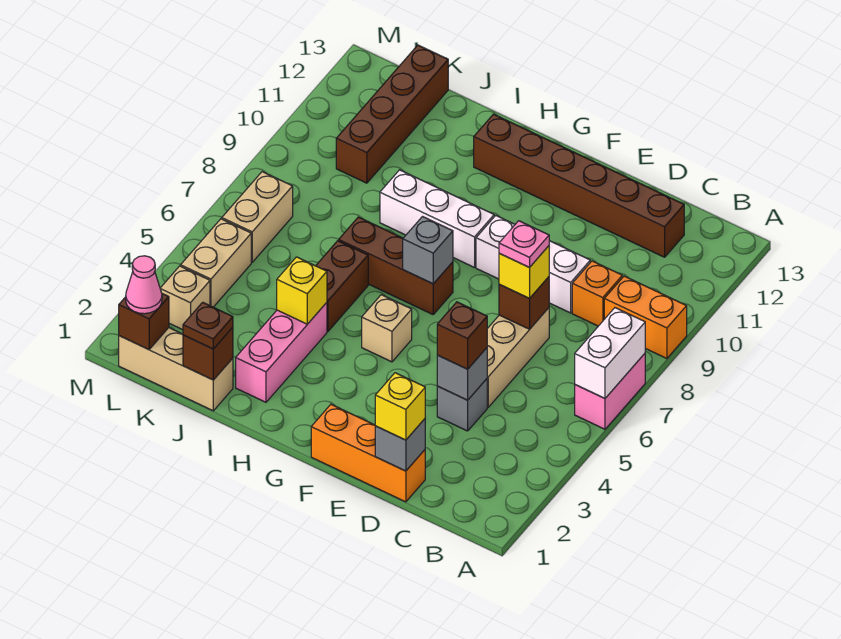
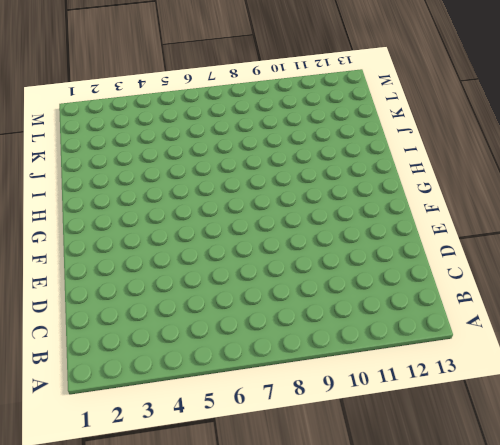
none -> pink brick A6:A7 level 1
none -> orange brick A9:B9 level 1
none -> orange brick C9 level 1
none -> brown brick C12:H12 level 1

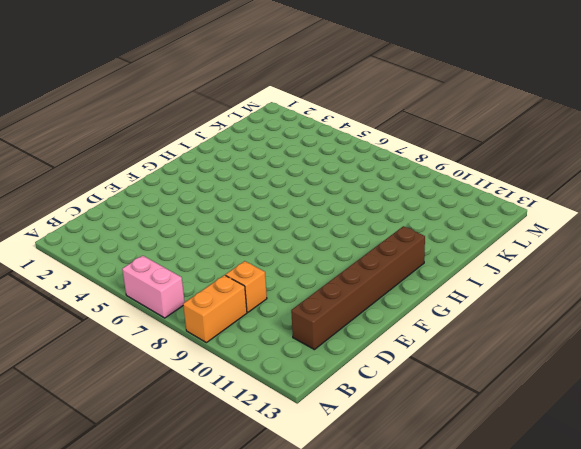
none -> orange brick D1:F1 level 1
none -> grey brick D4 level 1
none -> tan brick D5:D7 level 1
none -> white brick D9:F9 level 1

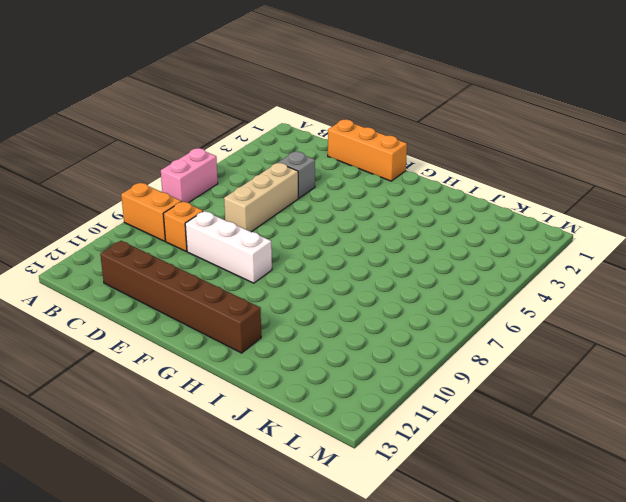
none -> tan brick G5 level 1
none -> brown brick G7:I7 level 1
none -> white brick G9:I9 level 1
none -> pink brick I2:I4 level 1

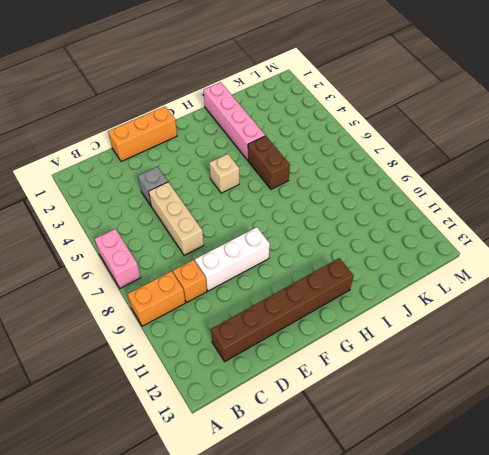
pink brick I1:I4 level 1 -> pink brick I2:I4 level 1
none -> brown brick G7:I7 level 1
none -> white brick G9:I9 level 1
none -> tan brick J1:L1 level 1
none -> brown brick K10:K13 level 1

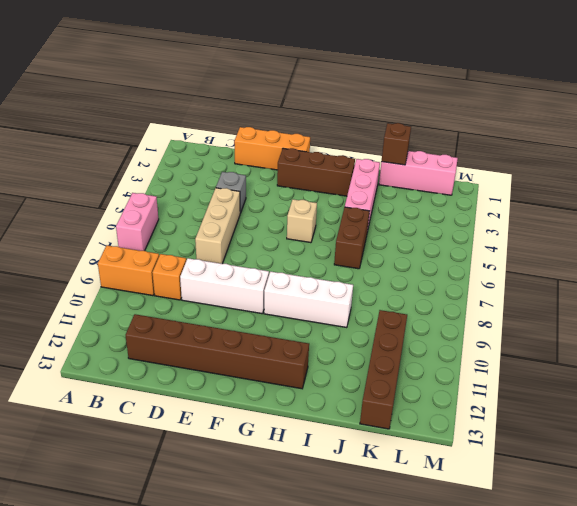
brown brick F2:H2 level 1 -> brown brick G7:I7 level 1
pink brick J1:L1 level 1 -> tan brick J1:L1 level 1
none -> tan brick L3 level 1
none -> tan brick L4:L5 level 1
none -> tan brick L6:L7 level 1
none -> white brick A6:A7 level 2

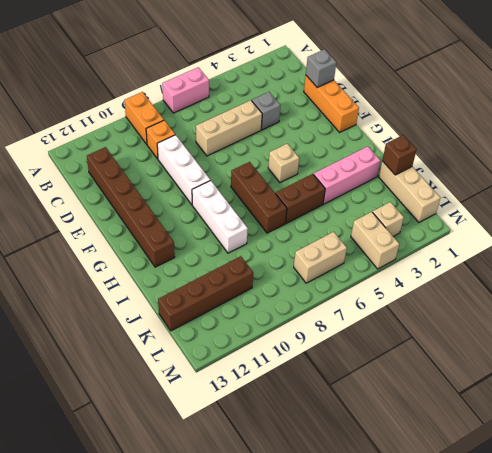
tan brick L4:M4 level 1 -> tan brick L4:L5 level 1
none -> white brick A6:A7 level 2
none -> grey brick D4 level 2
none -> brown brick D7 level 2
none -> grey brick G7 level 2

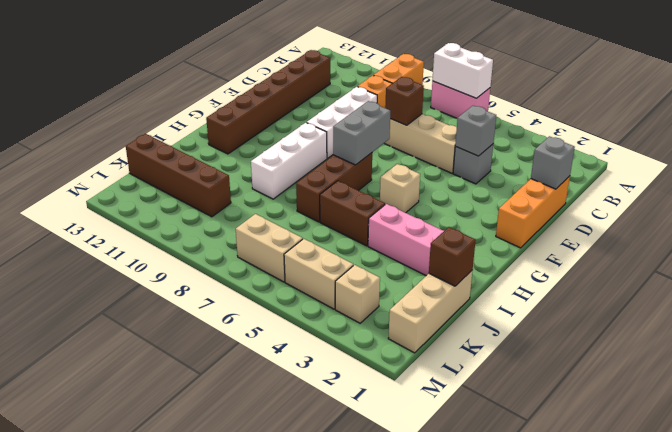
grey brick F7:G7 level 2 -> grey brick G7 level 2
none -> yellow brick I4 level 2
none -> brown brick L1 level 2
none -> yellow brick D1 level 3
none -> brown brick D4 level 3

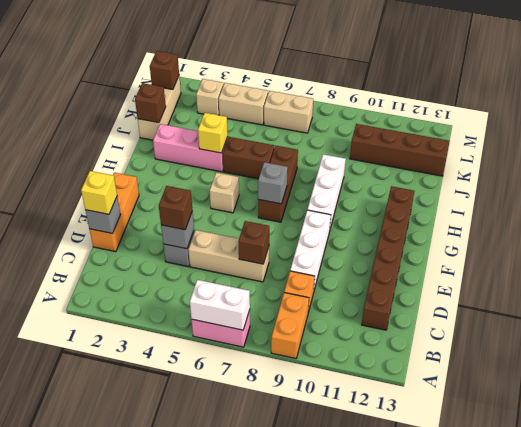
none -> yellow brick D7 level 3
none -> brown plate J1 level 3
none -> pink cone L1 level 3
none -> pink plate D7 level 4

